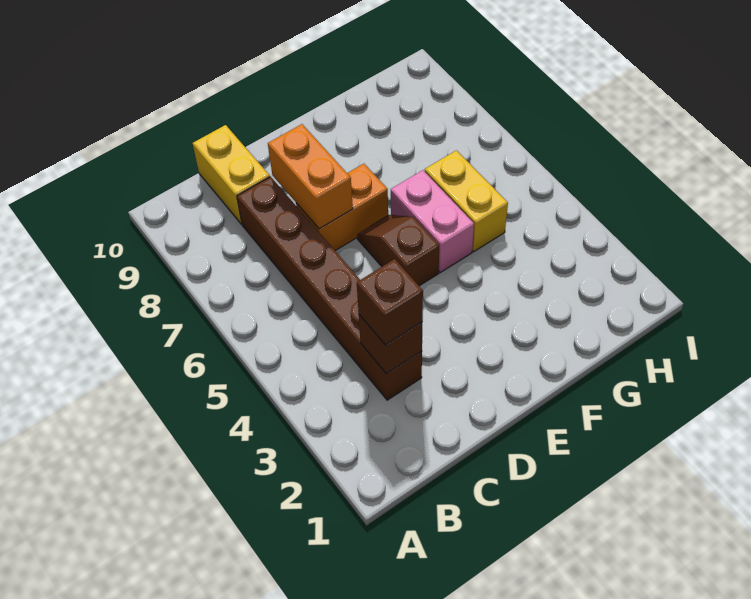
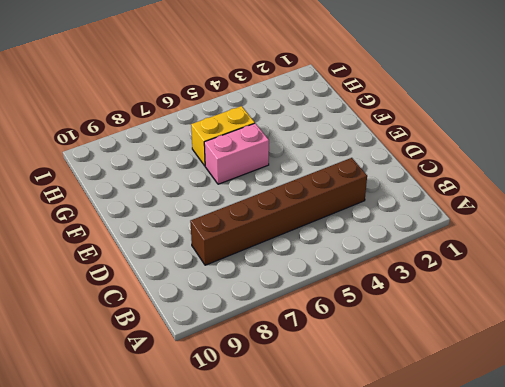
none -> yellow brick C9:C10 level 1
none -> orange brick D7:E7 level 1

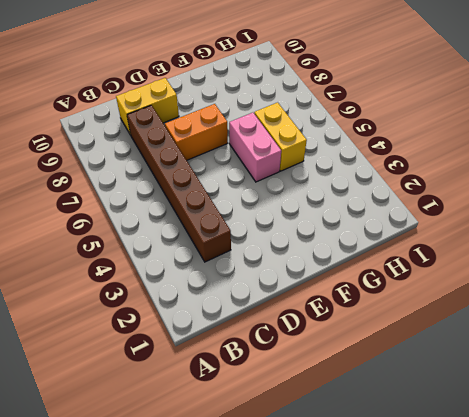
yellow brick C9:D9 level 1 -> yellow brick C9:C10 level 1
none -> brown slope E5:E6 level 1 top 5
none -> brown brick C3 level 2

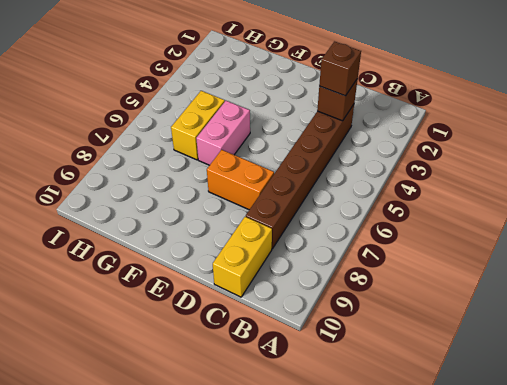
none -> brown slope E5:E6 level 1 top 5
none -> orange brick D7:D8 level 2

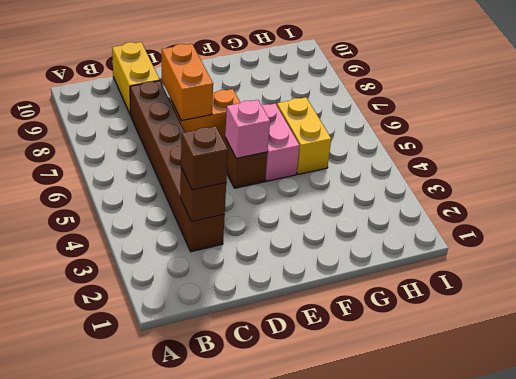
pink brick E5 level 2 -> none

